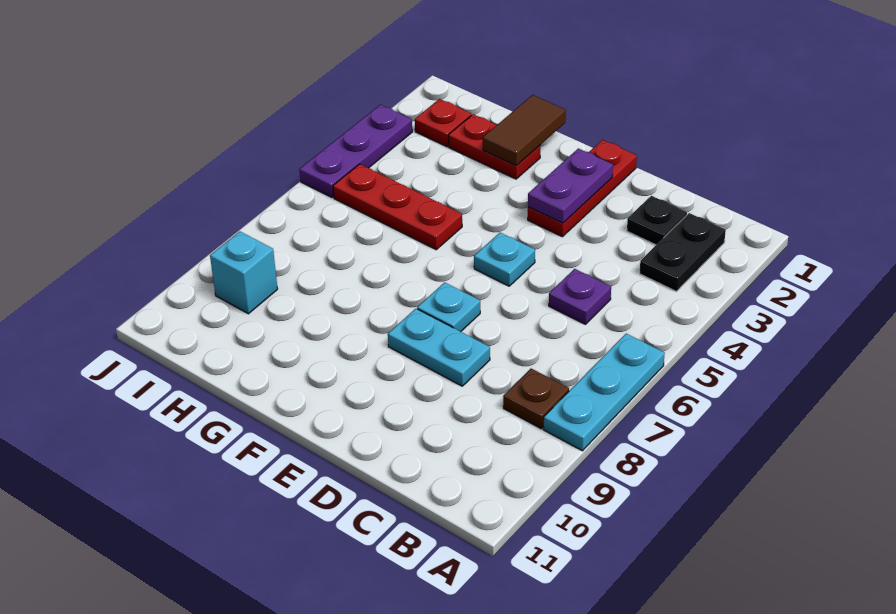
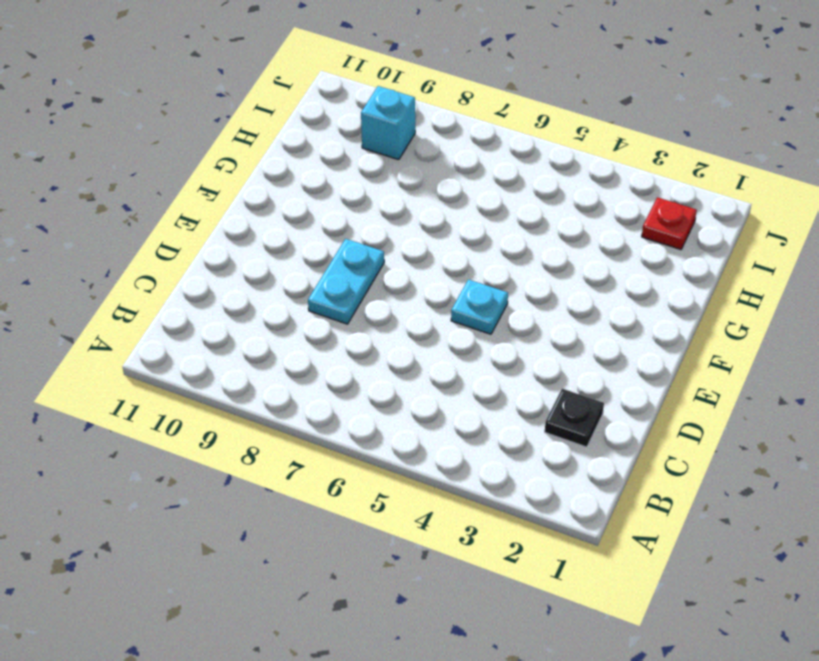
none -> cyan plate A6:A8 level 1
none -> black plate B2:B3 level 1
none -> brown plate B8 level 1

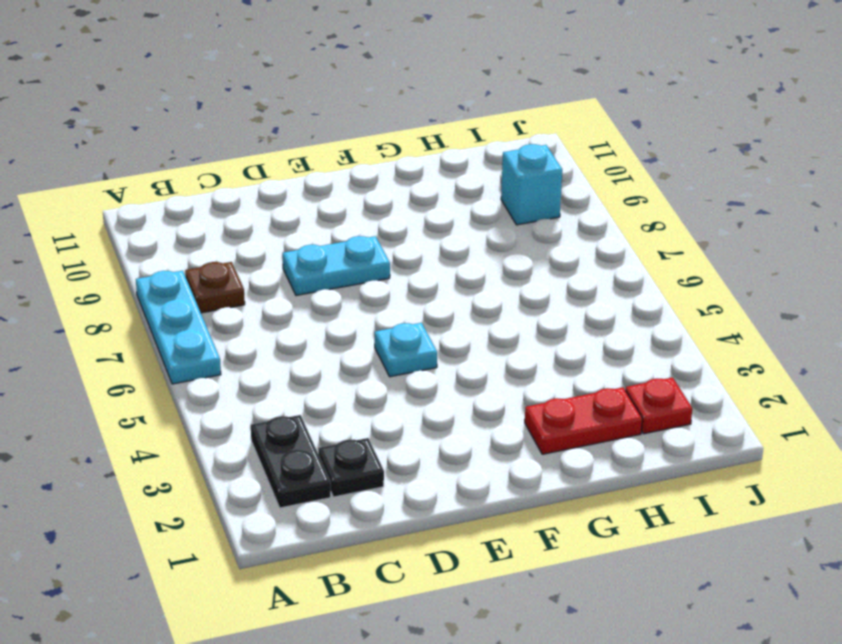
none -> purple plate C5 level 1
none -> red plate E1:E3 level 1
none -> cyan plate E7 level 1

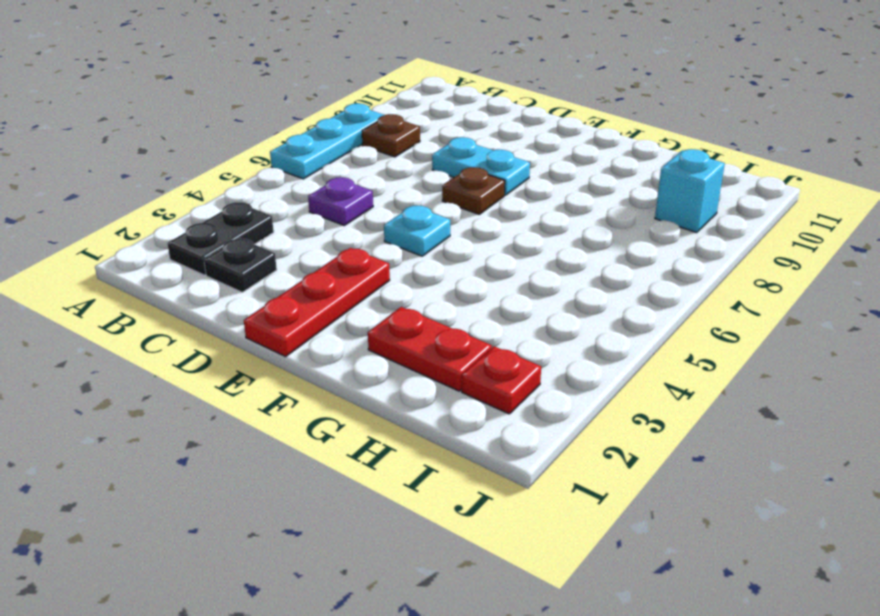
brown plate E7 level 1 -> cyan plate E7 level 1
none -> red plate G5:I5 level 1
none -> purple plate J3:J5 level 1
none -> purple plate E2:E3 level 2

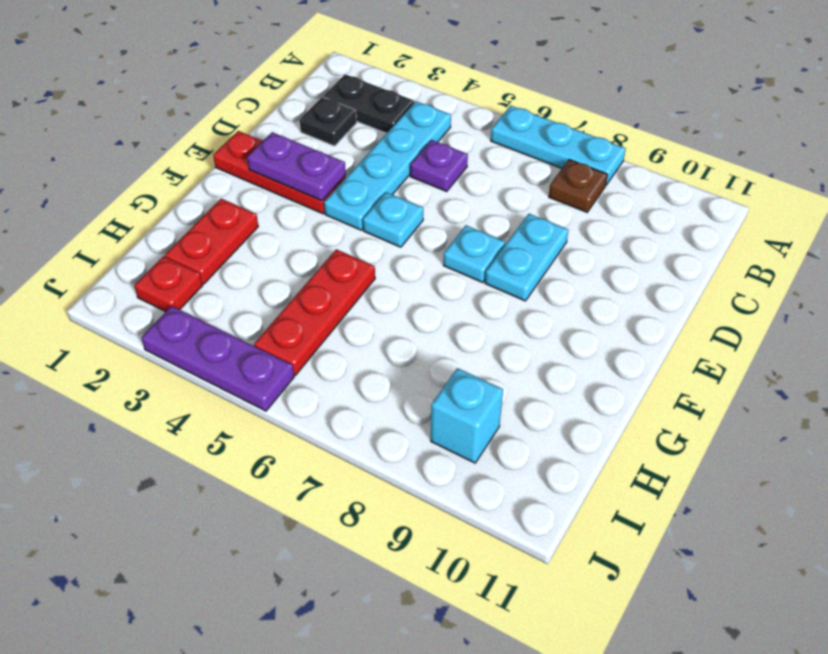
cyan plate B4:E4 level 1 -> none
none -> brown tile G1:G2 level 2

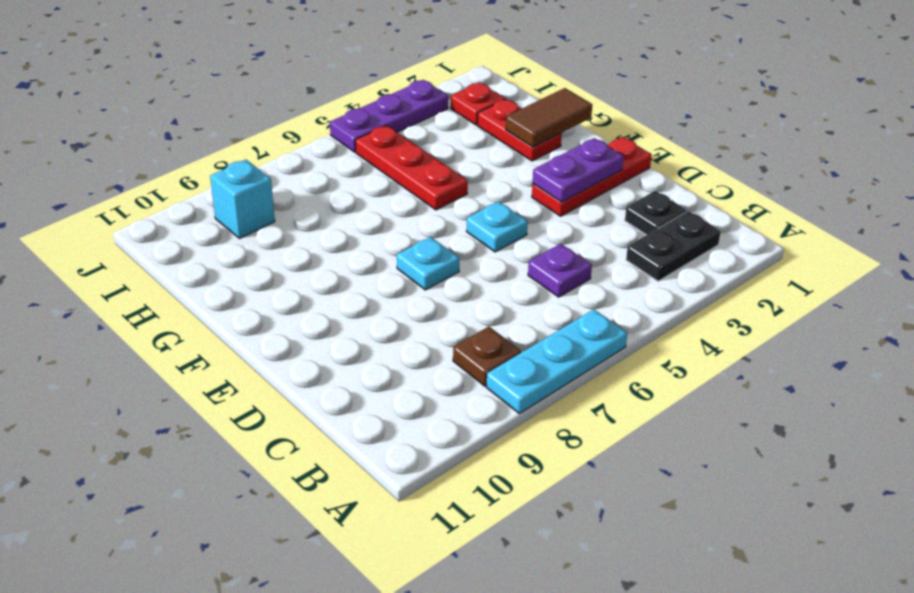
none -> cyan plate D8:E8 level 1

